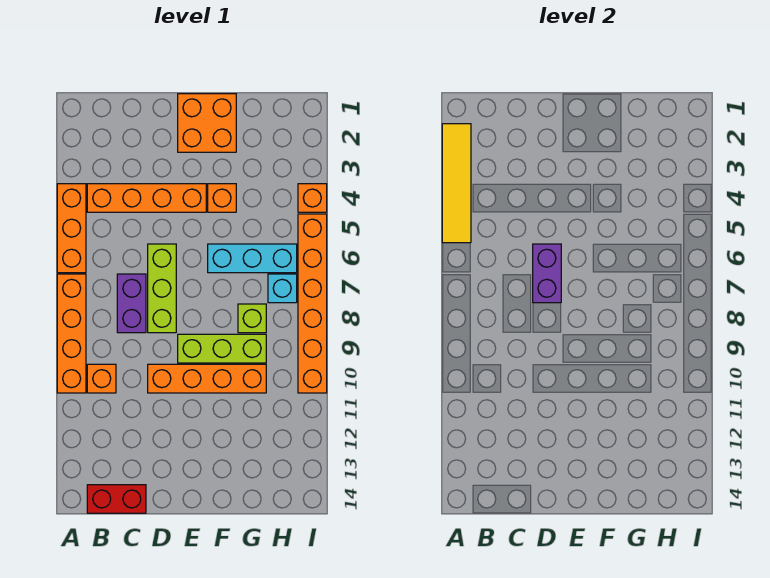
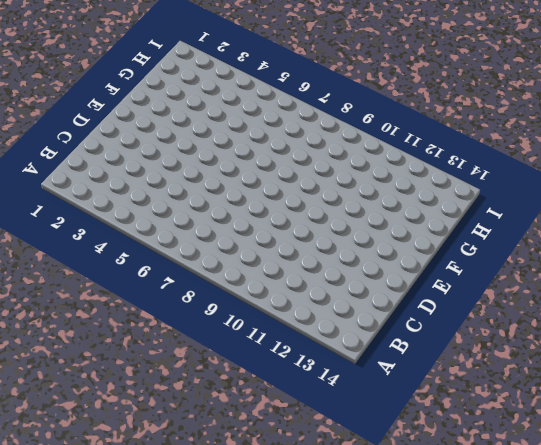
none -> orange brick A4:A6 level 1
none -> orange brick A7:A10 level 1
none -> orange brick B4:E4 level 1

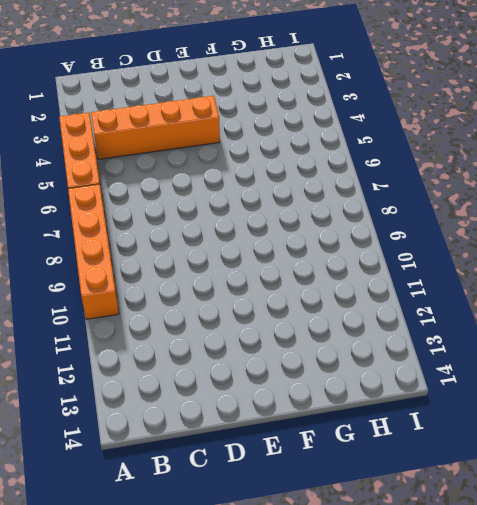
none -> orange brick B10 level 1
none -> red brick B14:C14 level 1
none -> purple brick C7:C8 level 1

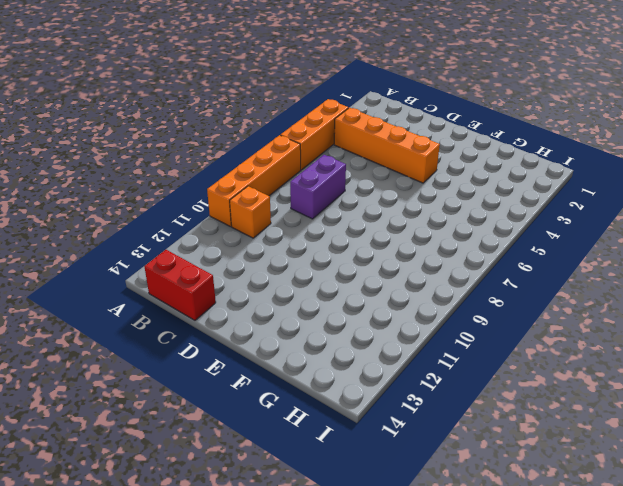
none -> lime brick D6:D8 level 1
none -> orange brick D10:G10 level 1
none -> orange brick E1:F2 level 1

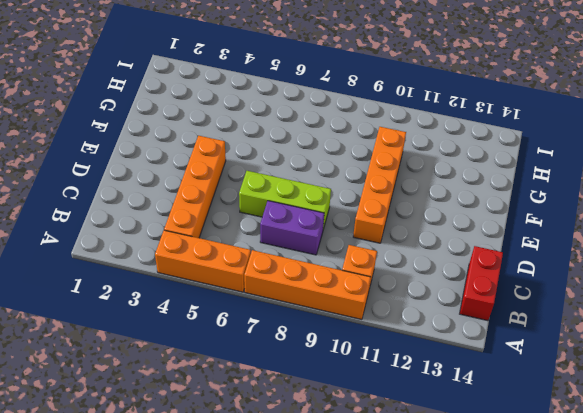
none -> orange brick E1:F2 level 1
none -> lime brick E9:G9 level 1
none -> orange brick F4 level 1

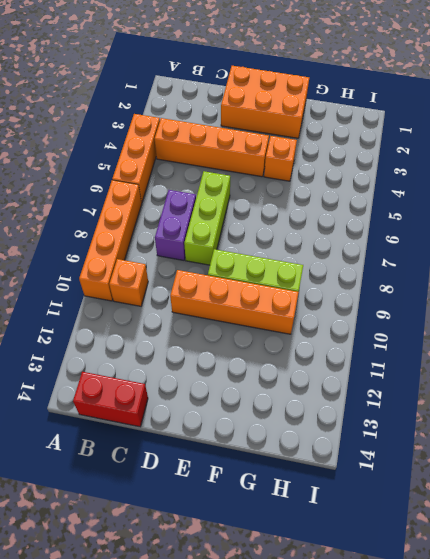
orange brick D1:F2 level 1 -> orange brick E1:F2 level 1
none -> cyan brick F6:H6 level 1
none -> lime brick G8 level 1
none -> cyan brick H7 level 1

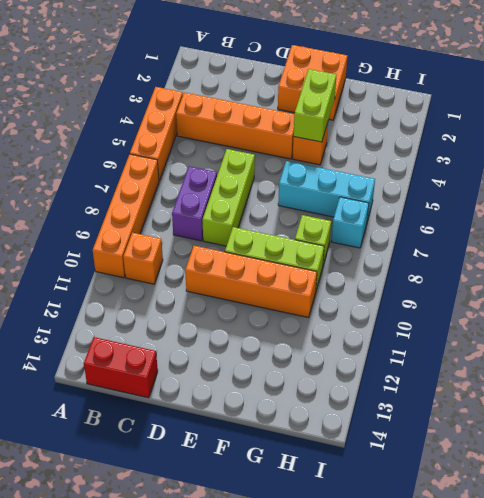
lime brick F3:F4 level 2 -> none
none -> orange brick I4 level 1
none -> orange brick I5:I10 level 1
none -> yellow tile A2:A5 level 2

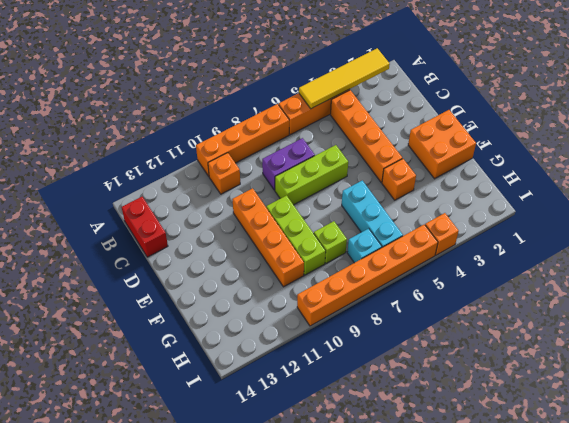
none -> purple brick D6:D7 level 2

